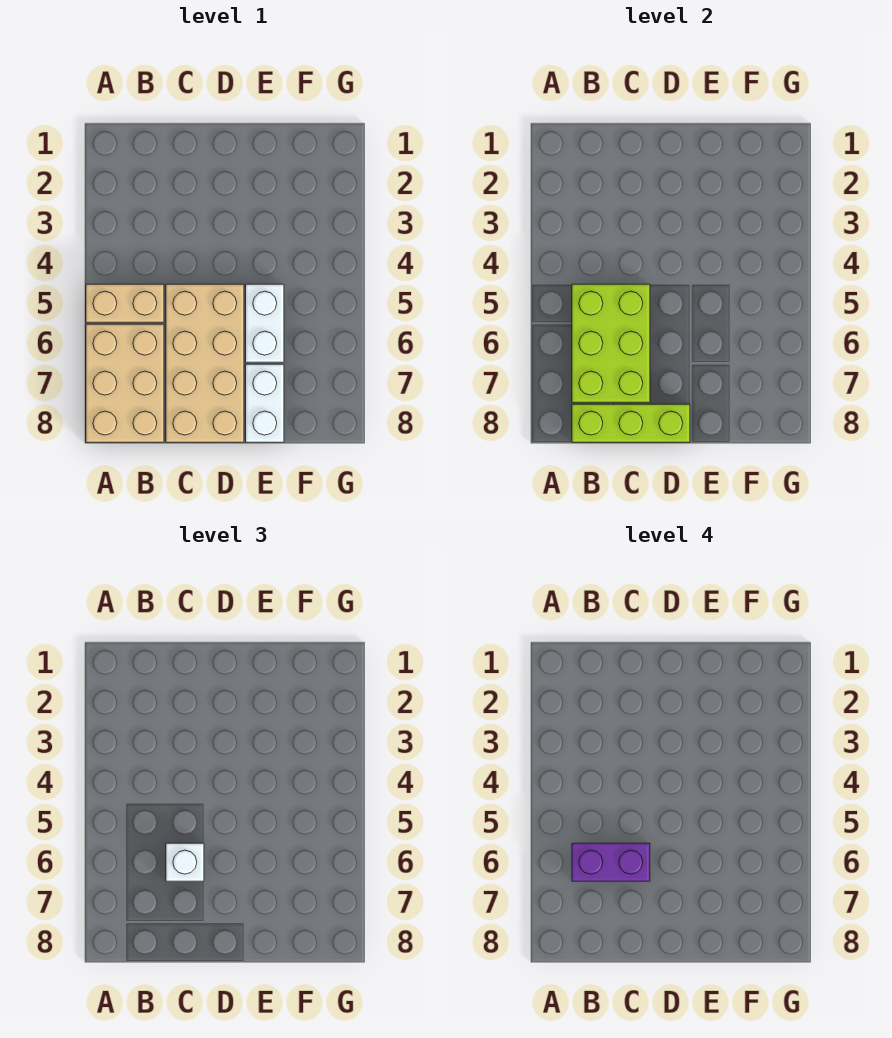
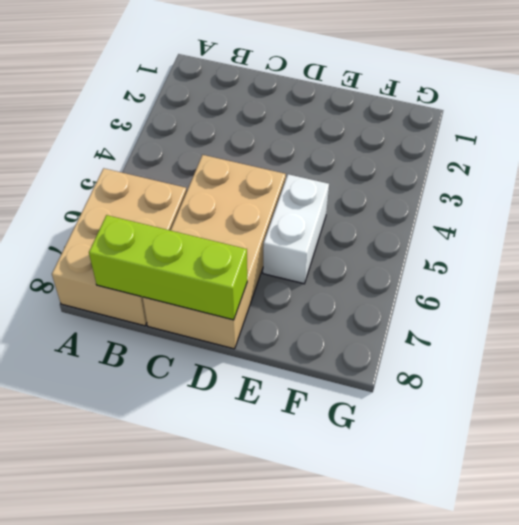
none -> tan brick A5:B5 level 1
none -> white brick E7:E8 level 1

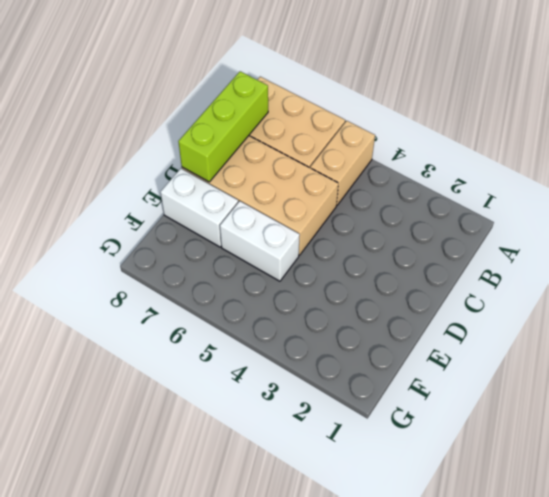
none -> lime brick B5:C7 level 2
none -> white brick C6 level 3

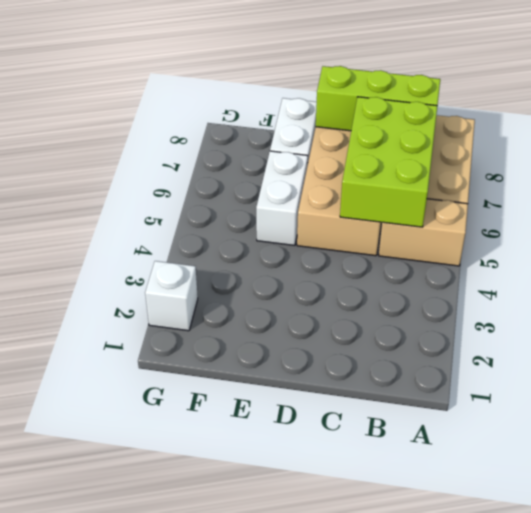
white brick G2 level 1 -> white brick C6 level 3
none -> purple brick B6:C6 level 4

